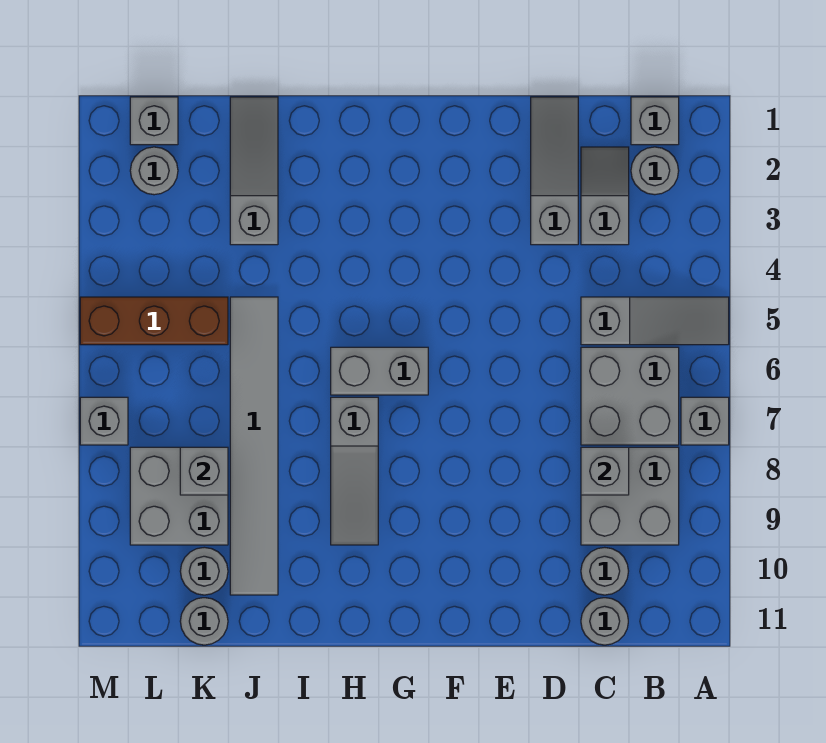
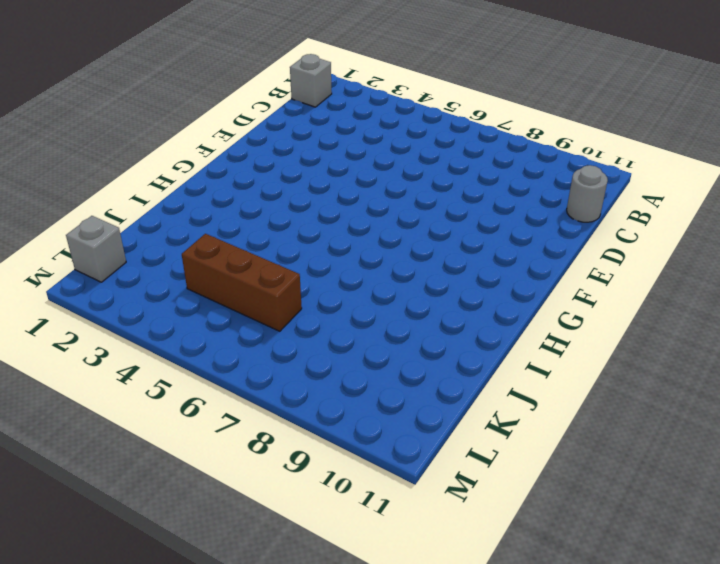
brown brick K4:K6 level 1 -> brown brick K5:M5 level 1
none -> grey slope A5:C5 level 1 top C
none -> grey brick A7 level 1
none -> grey round brick B2 level 1

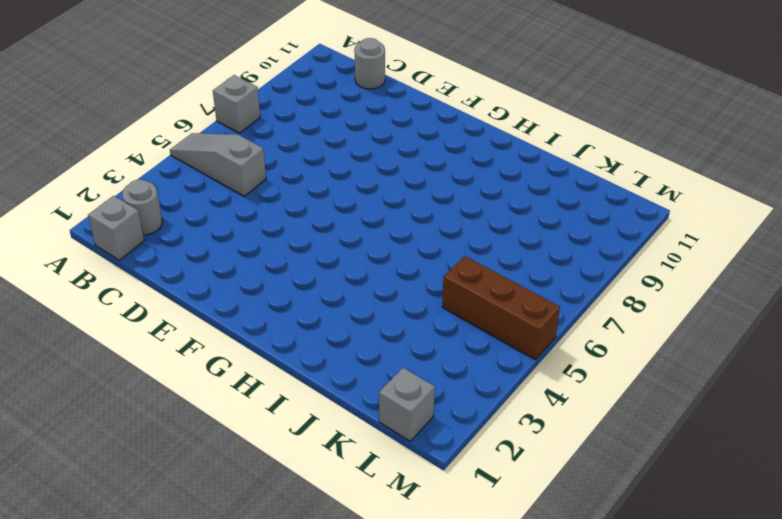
none -> grey brick B6:C7 level 1
none -> grey brick B8:C9 level 1
none -> grey slope C2:C3 level 1 top 3

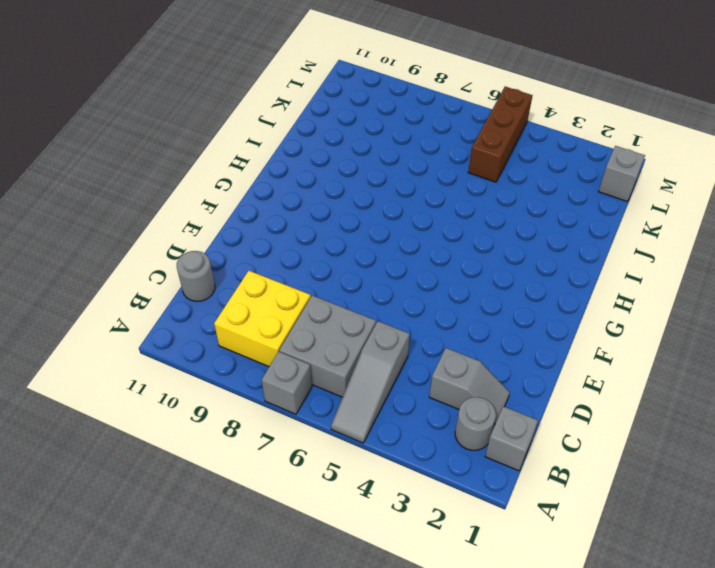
yellow brick B8:C9 level 1 -> grey brick B8:C9 level 1
none -> grey round brick C10 level 1
none -> grey slope D1:D3 level 1 top 3
none -> grey brick G6:H6 level 1

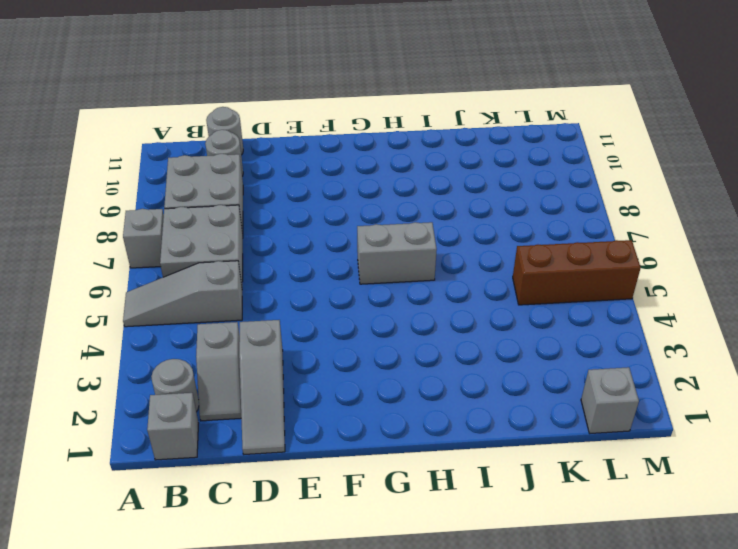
none -> grey slope H7:H9 level 1 top 7
none -> grey slope J1:J3 level 1 top 3
none -> grey tile J5:J10 level 1

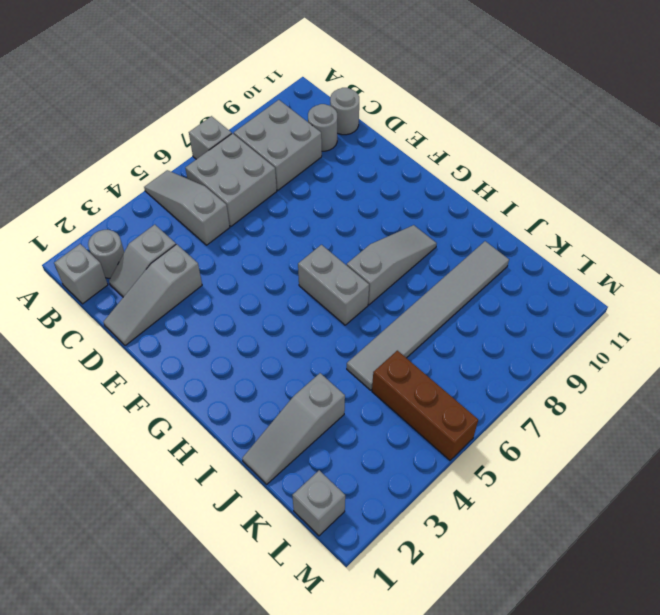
none -> grey brick K8:L9 level 1
none -> grey round brick K10 level 1
none -> grey round brick K11 level 1

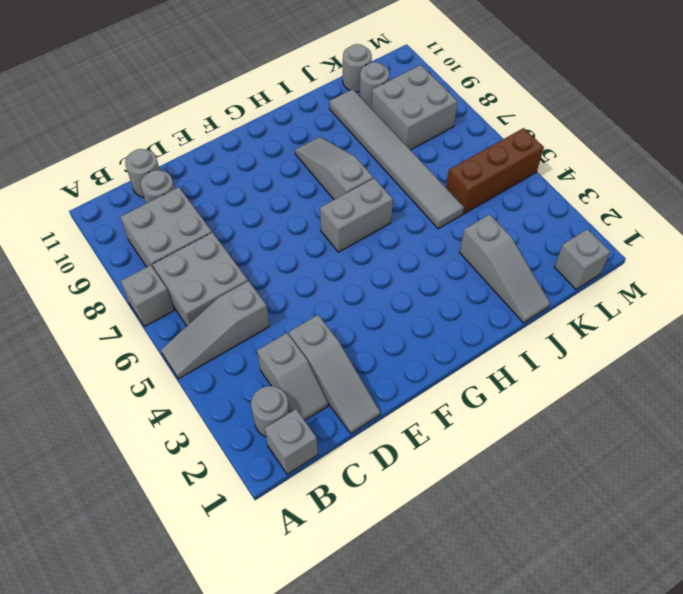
none -> grey round brick L2 level 1
none -> grey brick M7 level 1
none -> grey brick C8 level 2

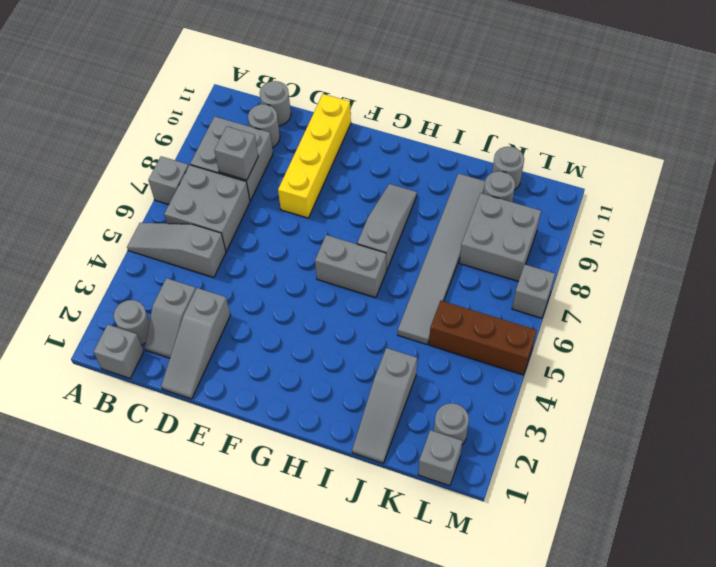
yellow brick E8:E11 level 1 -> none
none -> grey brick K8 level 2

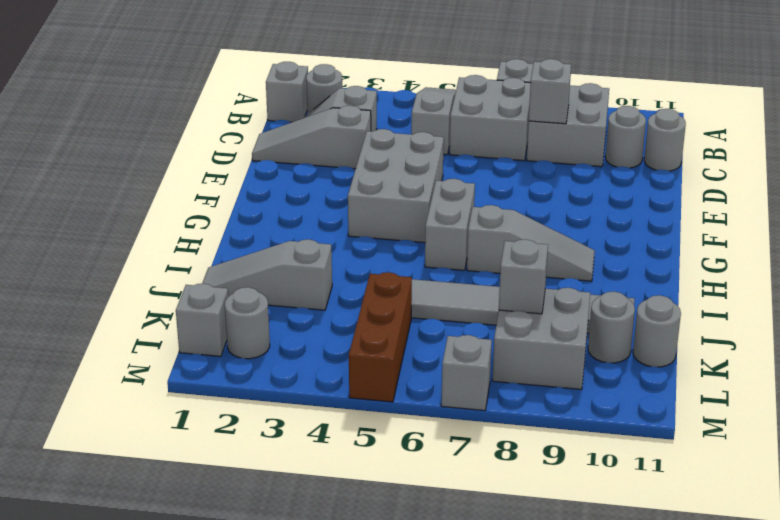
grey brick E4:G5 level 1 -> none

